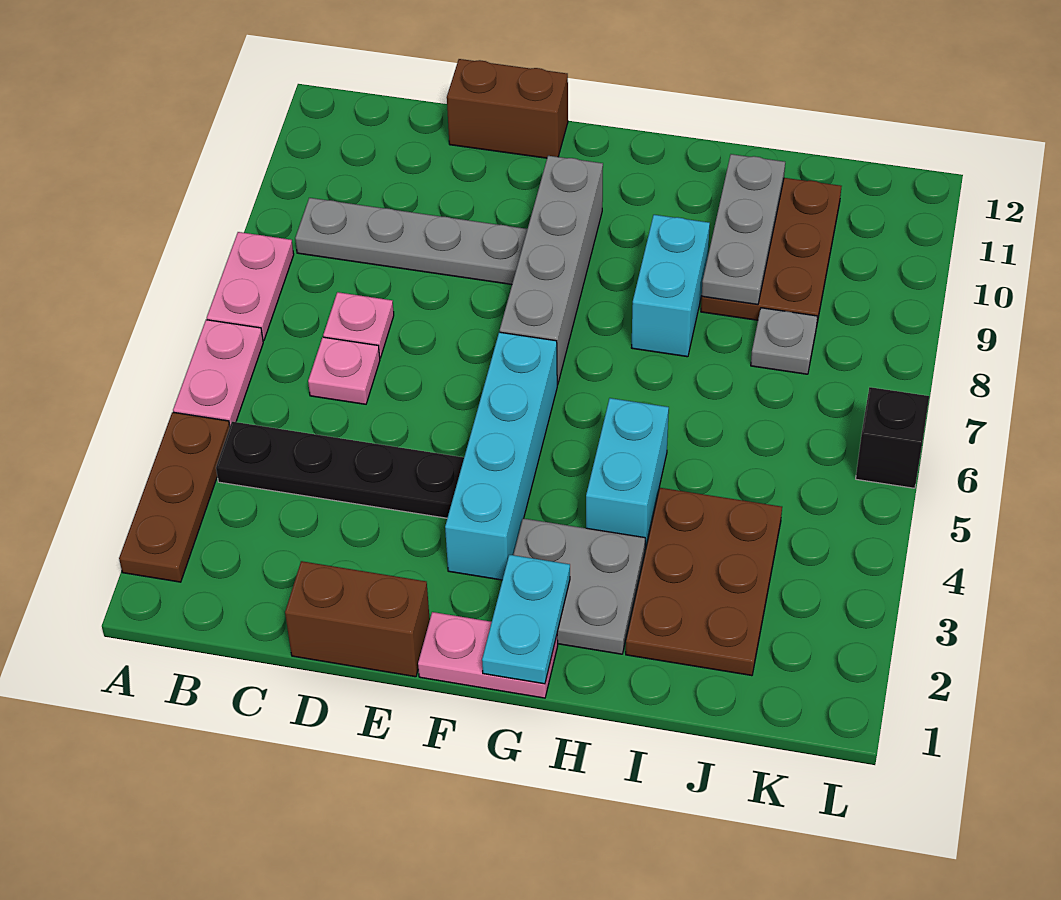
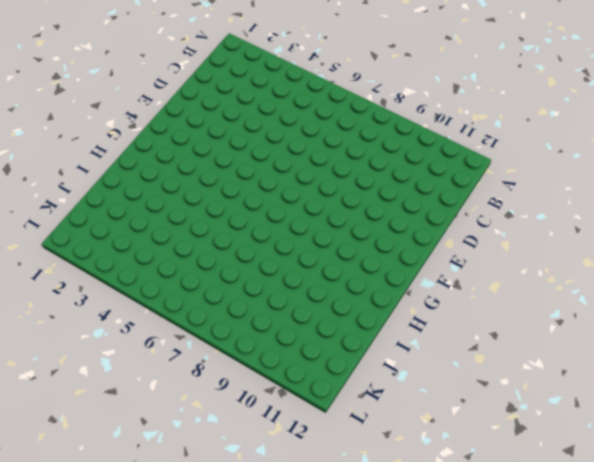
none -> brown plate A2:A4 level 1
none -> pink plate A5:A6 level 1
none -> pink plate A7:A8 level 1

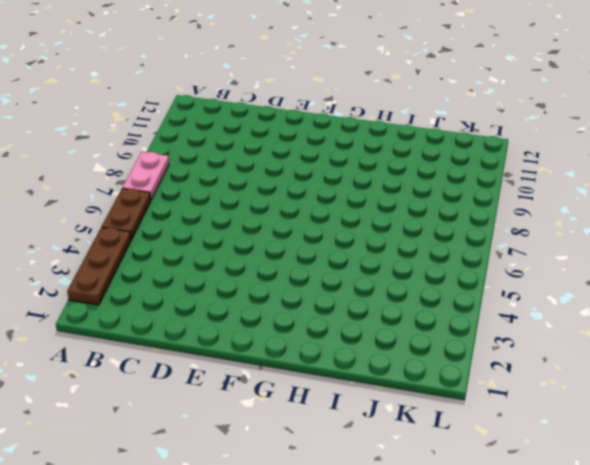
brown plate A5:A6 level 1 -> pink plate A5:A6 level 1
none -> black plate B4:E4 level 1
none -> grey plate B9:E9 level 1
none -> pink plate C6 level 1

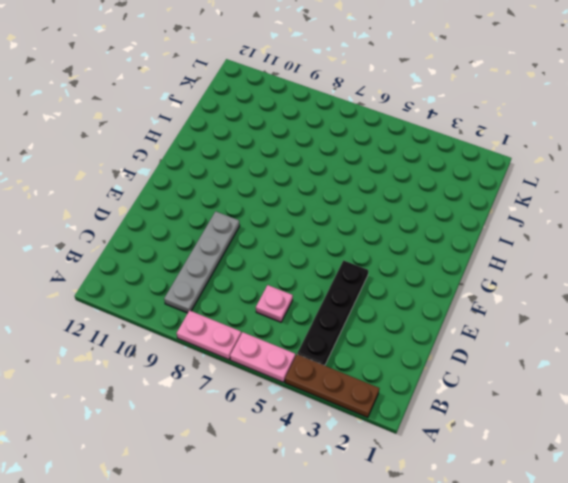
none -> pink plate C7 level 1
none -> brown brick D1:E1 level 1
none -> brown brick D12:E12 level 1

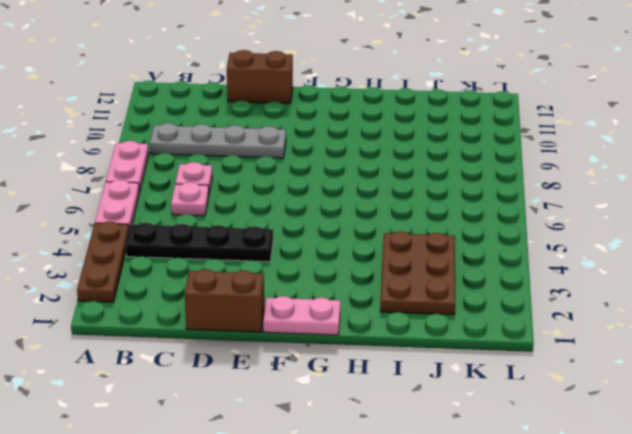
none -> cyan brick F3:F6 level 1
none -> grey brick F7:F10 level 1
none -> grey plate G2:H3 level 1

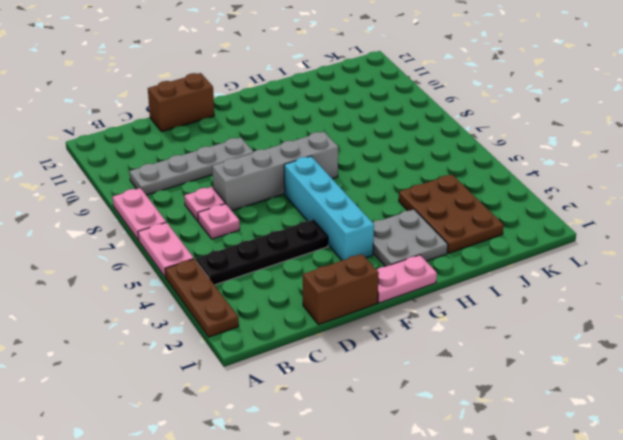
grey brick D7:G7 level 1 -> grey brick F7:F10 level 1
none -> cyan brick H4:H5 level 1
none -> cyan brick H8:H9 level 1
none -> brown plate I9:J11 level 1

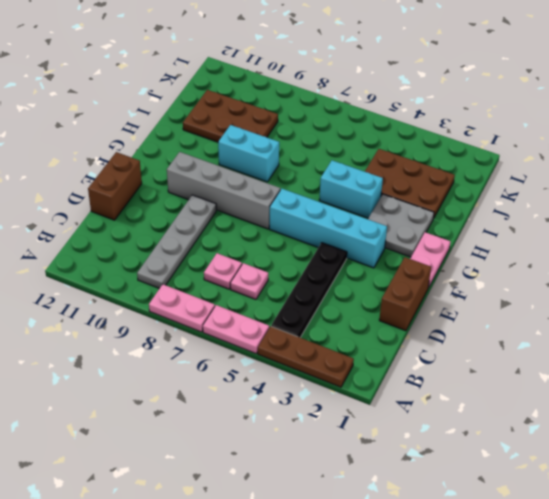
none -> grey plate J8 level 1
none -> black brick L6 level 1
none -> cyan plate G1:G2 level 2

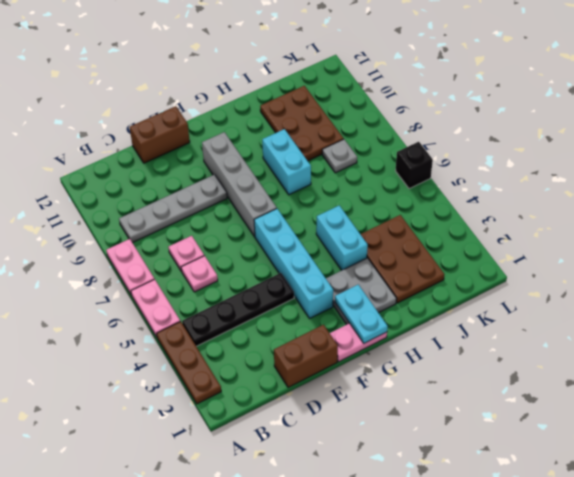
none -> grey plate I9:I11 level 2

